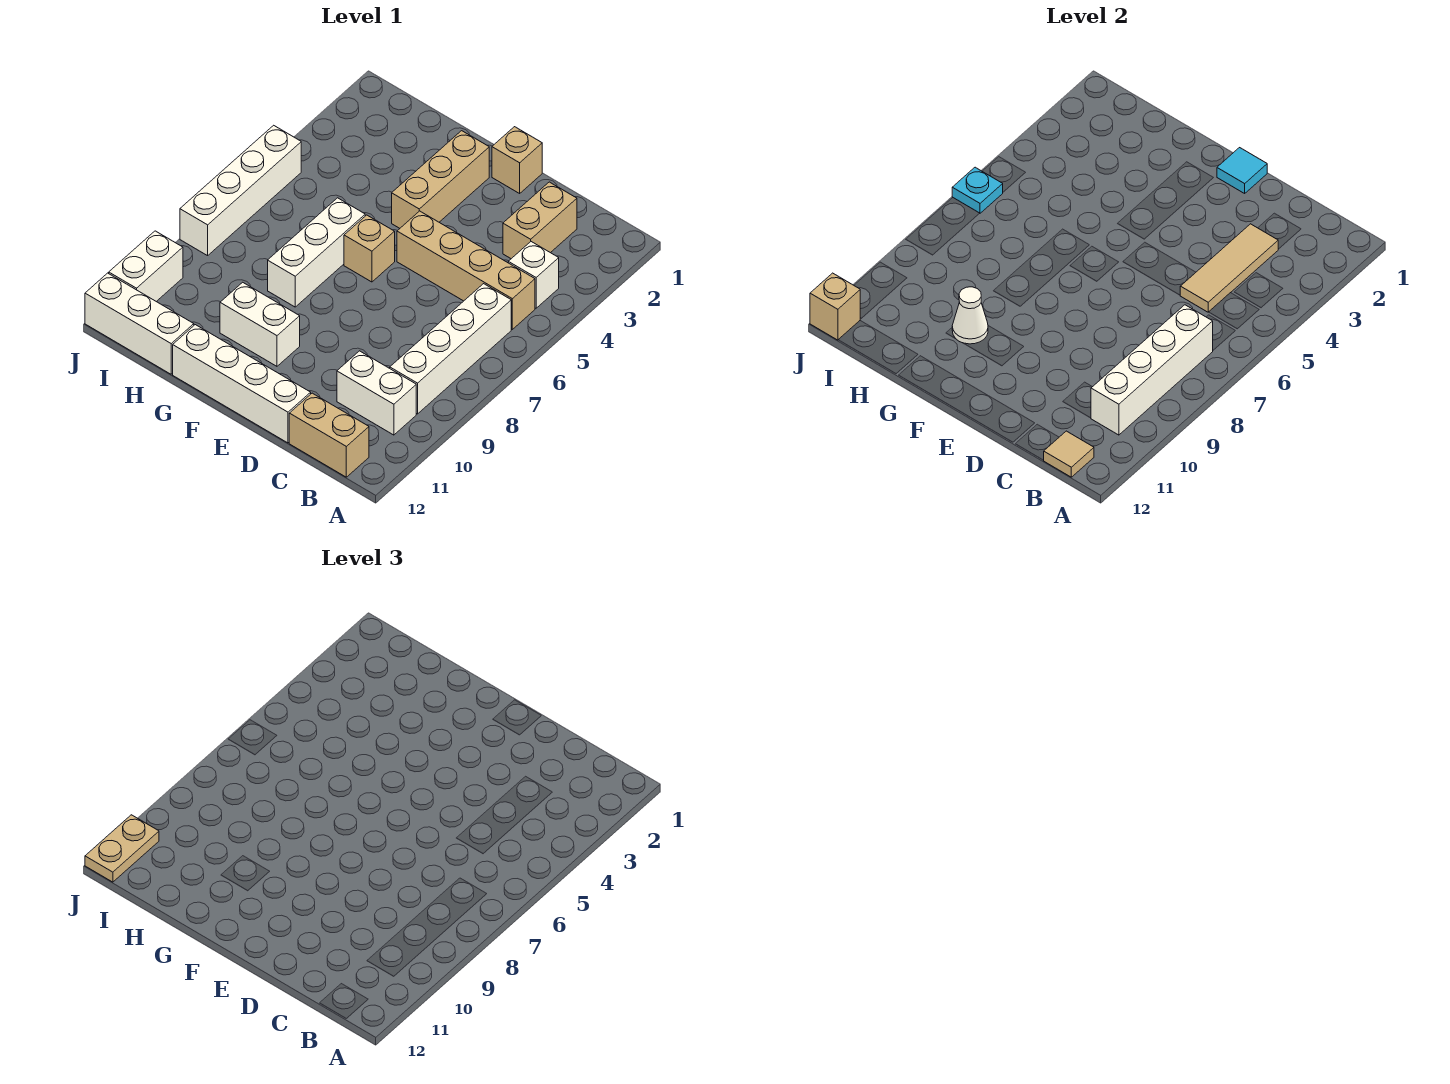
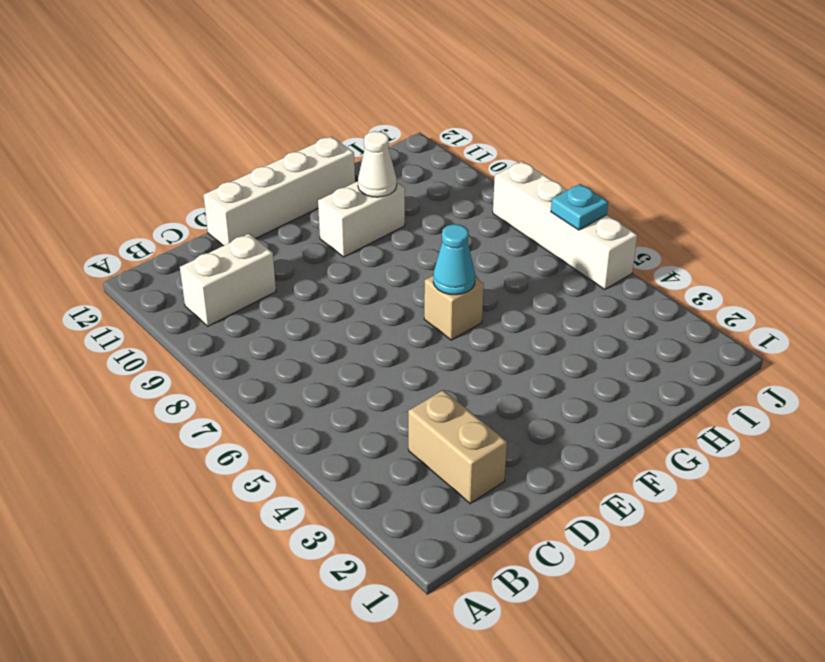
cyan cone F6 level 2 -> none
none -> white brick B4 level 1
none -> tan brick B5:E5 level 1
none -> white brick B6:B9 level 1

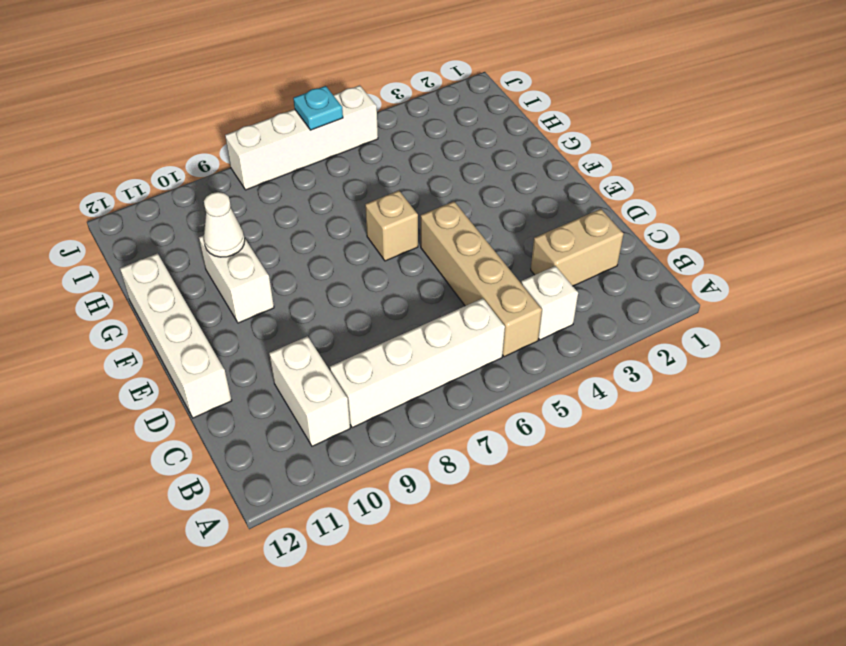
none -> tan brick B12:C12 level 1
none -> tan brick E1 level 1
none -> tan brick F2:F4 level 1

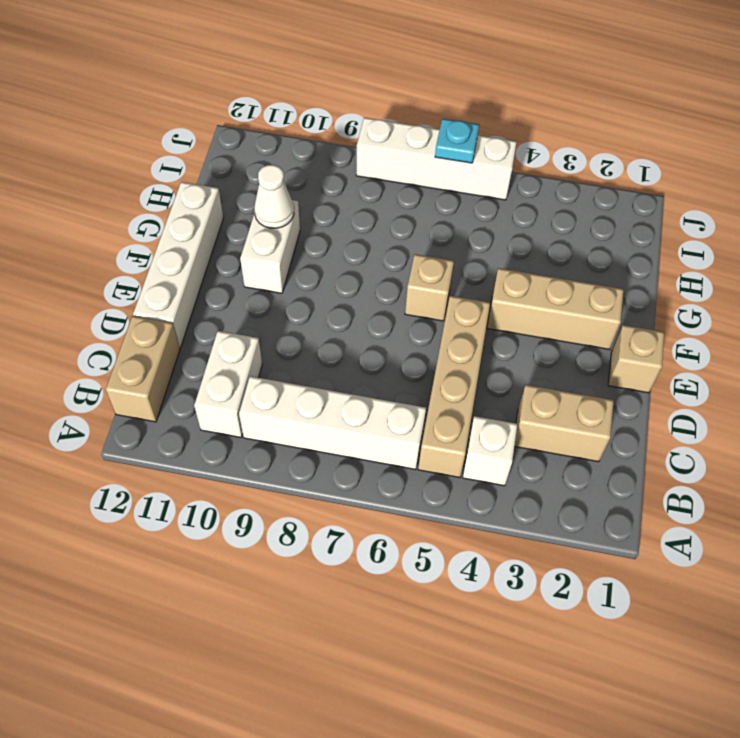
none -> white brick G6:G8 level 1
none -> white brick H12:J12 level 1
none -> white brick J10:J11 level 1

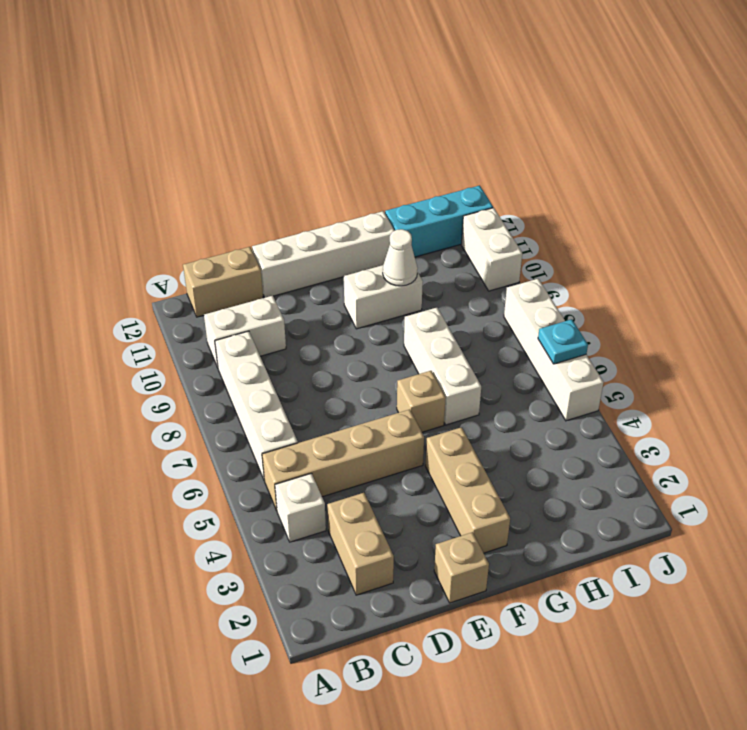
cyan brick H12:J12 level 1 -> white brick H12:J12 level 1
none -> white brick B7:B10 level 2
none -> tan tile B12 level 2
none -> tan tile C3:C5 level 2

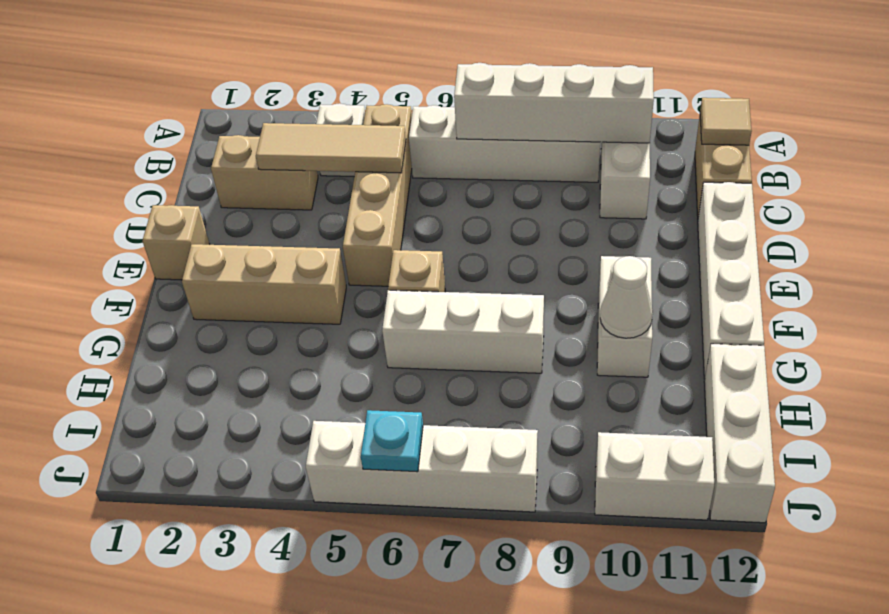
none -> cyan tile E1 level 2
none -> tan brick J12 level 2
none -> tan plate J11:J12 level 3

